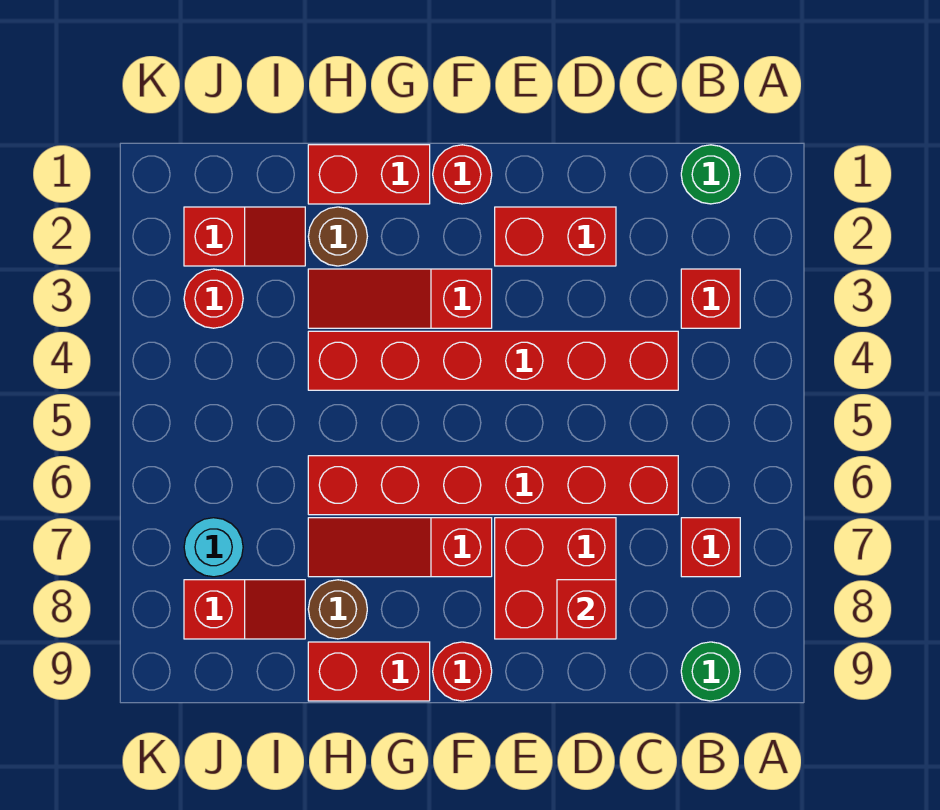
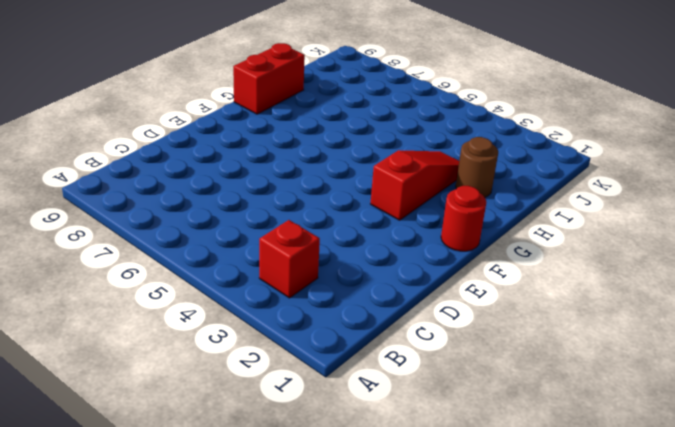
none -> green round brick B1 level 1
none -> red brick B7 level 1
none -> green round brick B9 level 1

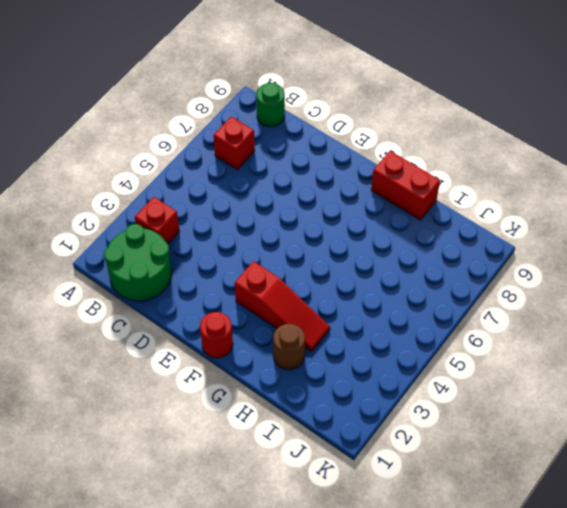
green round brick B1:C2 level 1 -> green round brick B1 level 1
none -> red brick C4:H4 level 1
none -> red brick C6:H6 level 1
none -> red brick D2:E2 level 1

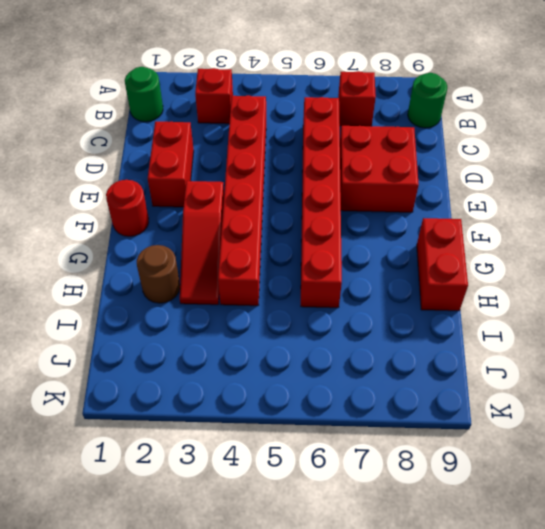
none -> red slope F7:H7 level 1 top F
none -> red round brick F9 level 1
none -> red brick G1:H1 level 1

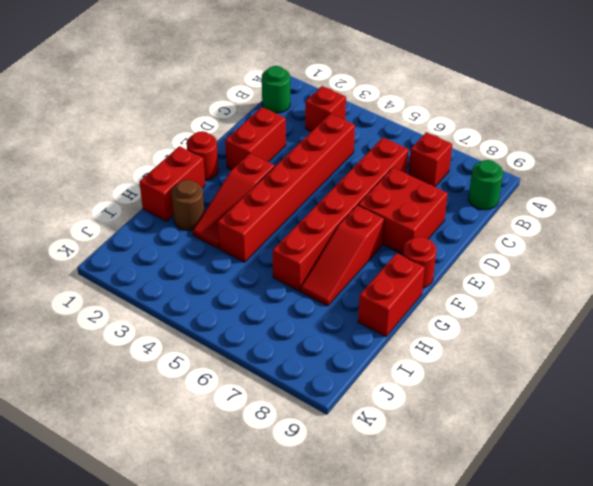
none -> brown round brick H8 level 1
none -> red slope I2:J2 level 1 top J
none -> red slope I8:J8 level 1 top J

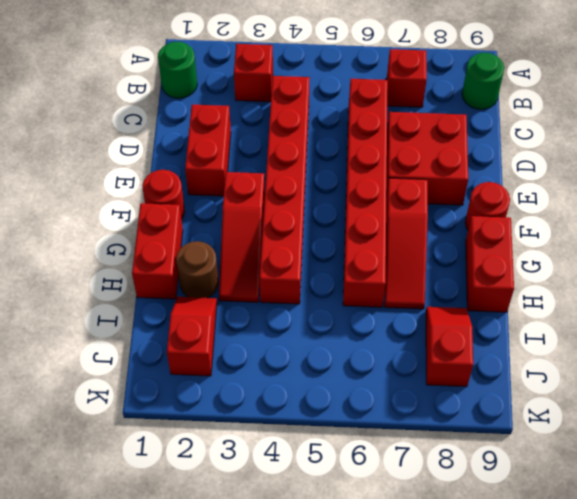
none -> brown round brick H8 level 1
none -> red round brick J3 level 1
none -> cyan round brick J7 level 1

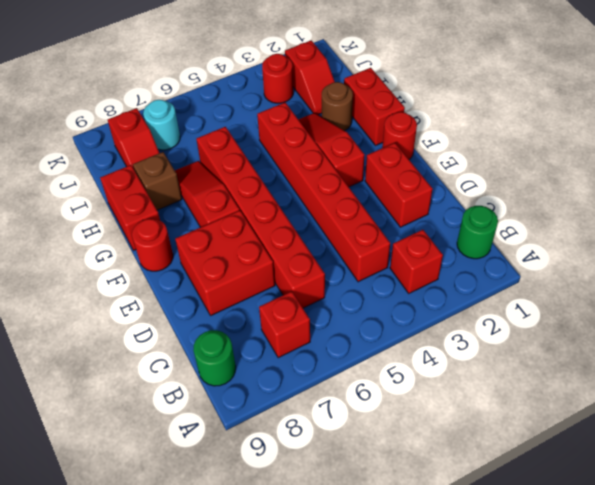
brown brick H8 level 1 -> brown round brick H8 level 1
none -> red brick D8 level 2

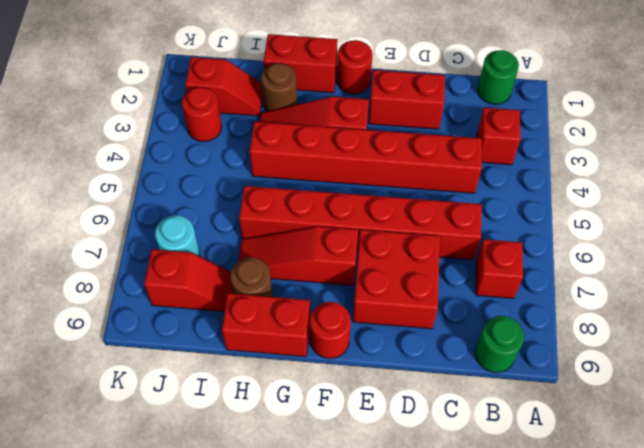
none -> red brick D8 level 2

